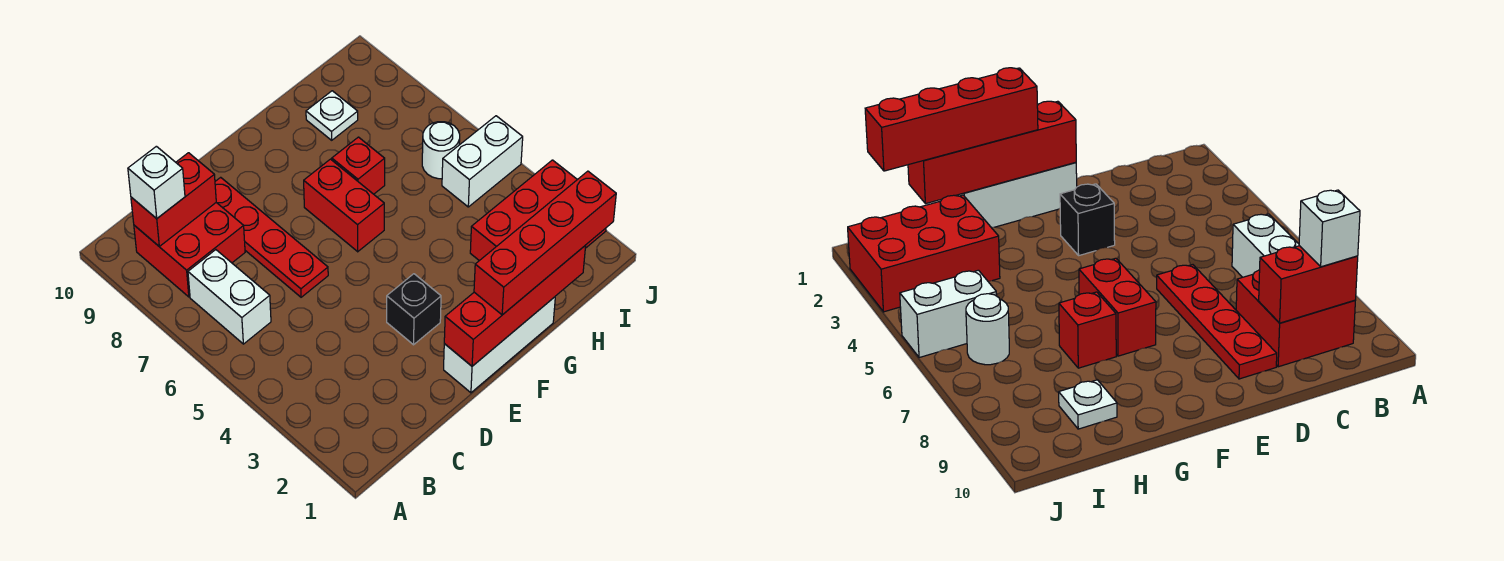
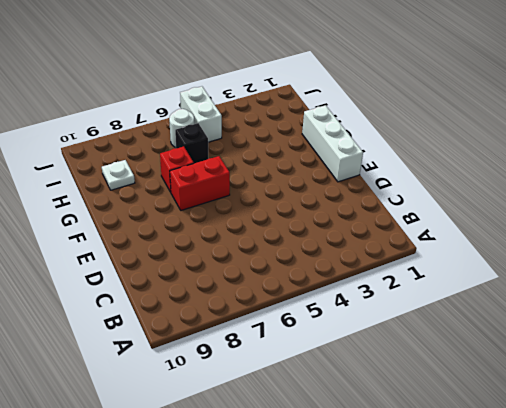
black brick H6 level 1 -> black brick E3 level 1
none -> white brick B6:B7 level 1
none -> red brick B8:C9 level 1
none -> red plate D6:D9 level 1

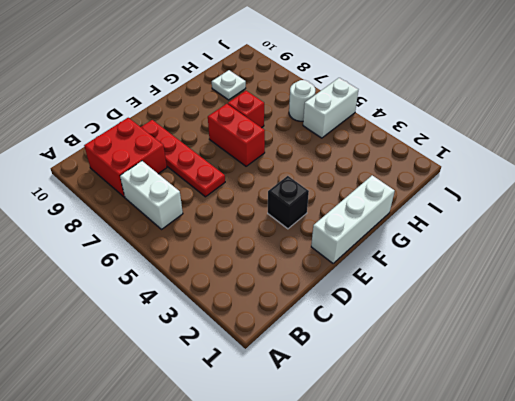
none -> red brick H2:J3 level 1
none -> red brick B9:C9 level 2
none -> red brick E1:H1 level 2

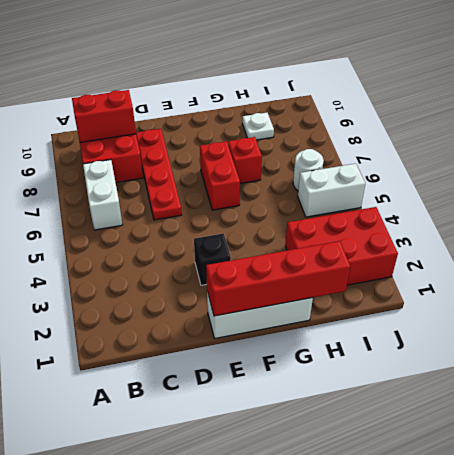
none -> white brick B9 level 3
none -> red brick F1:I1 level 3

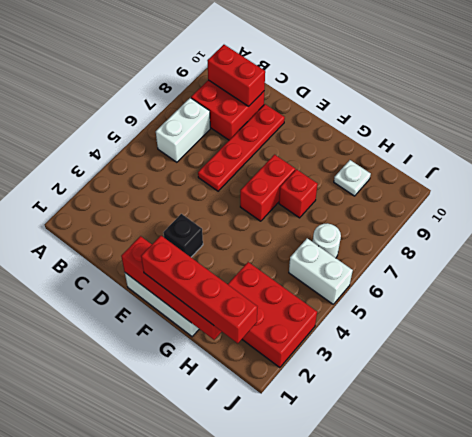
none -> white brick B9 level 3

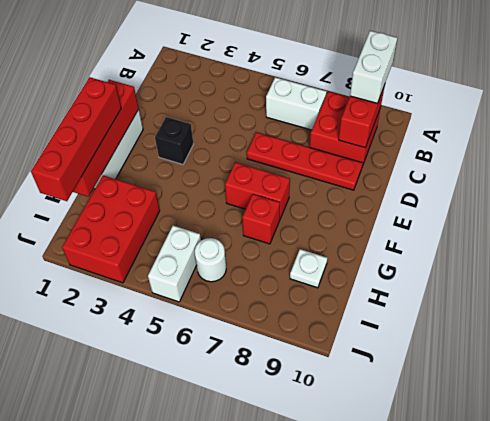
white brick A9:B9 level 3 -> white brick B9 level 3

